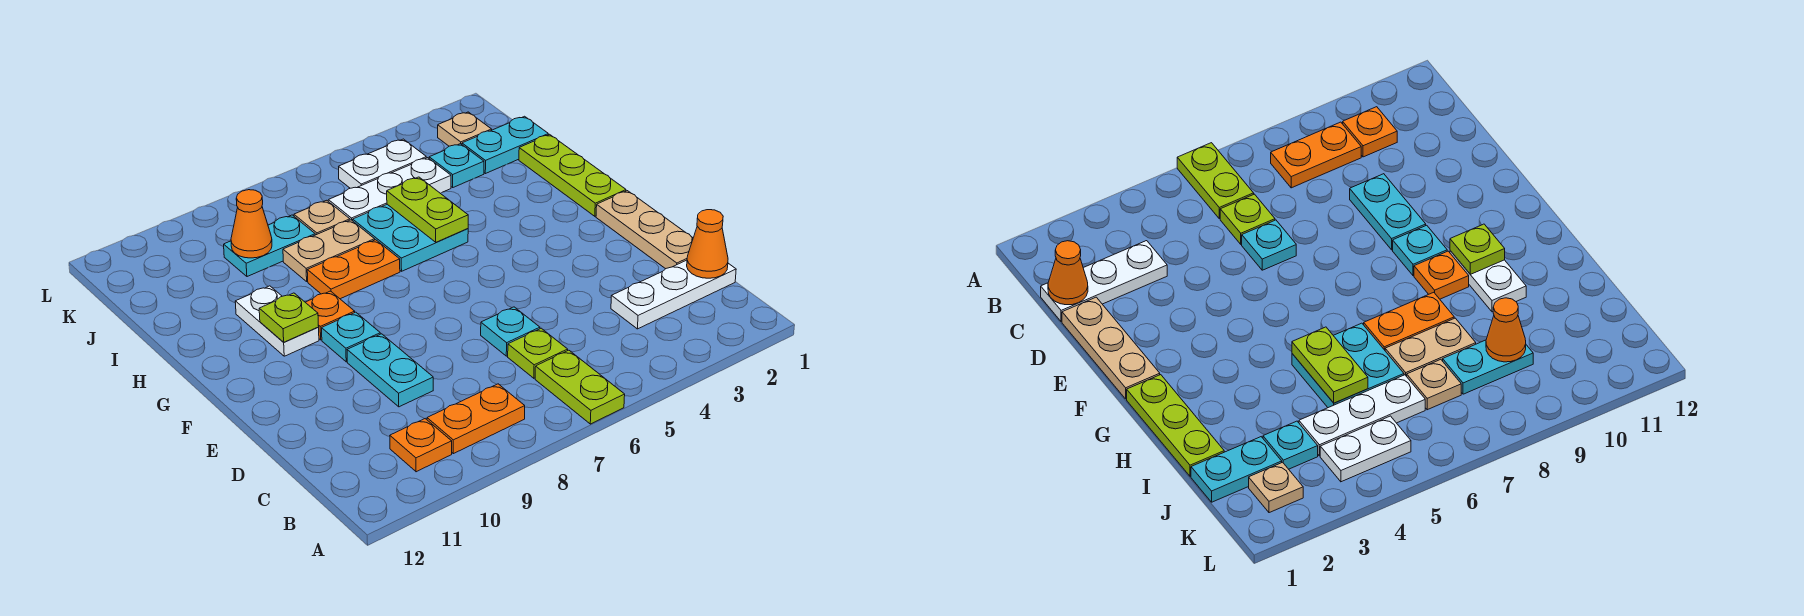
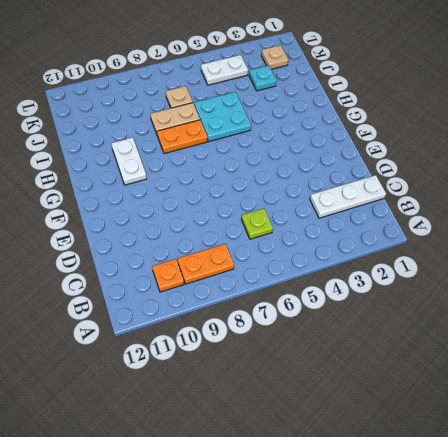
none -> lime plate A6:B6 level 1
none -> tan plate D1:F1 level 1
none -> cyan plate D6 level 1

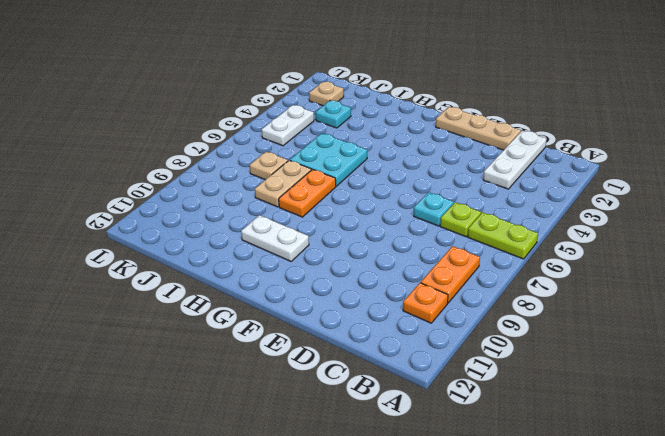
none -> cyan plate D9:E9 level 1
none -> cyan plate F9 level 1
none -> lime plate G1:I1 level 1

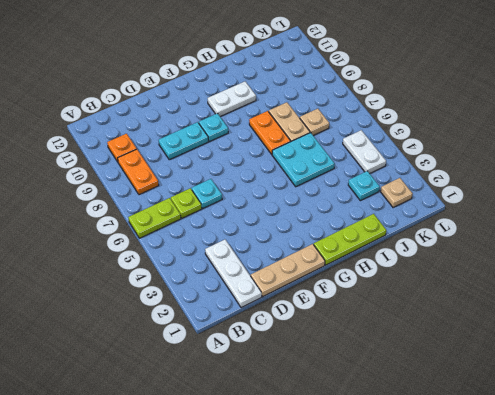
none -> orange plate G9 level 1
none -> cyan plate J1:J2 level 1
none -> white plate J4:J6 level 1

